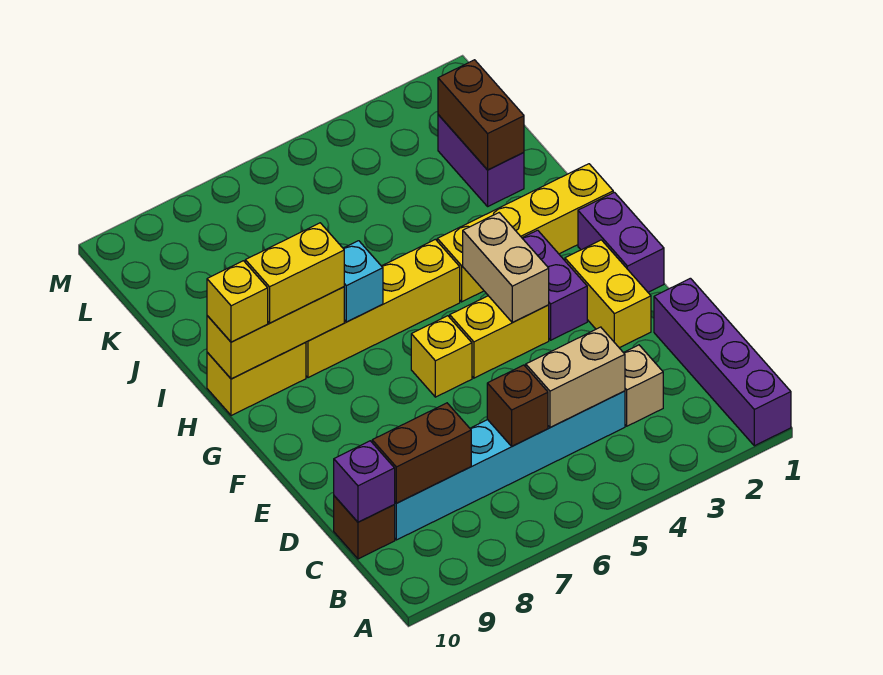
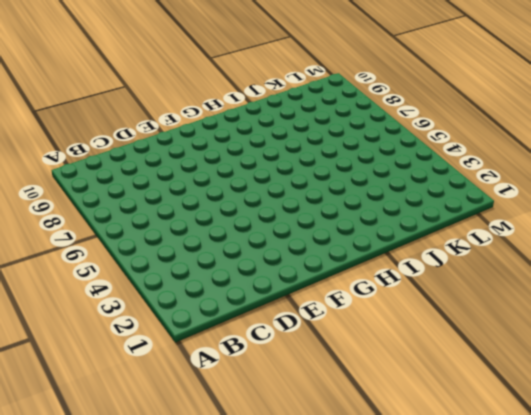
none -> purple brick A1:D1 level 1
none -> tan brick C3 level 1
none -> cyan brick C4:C9 level 1

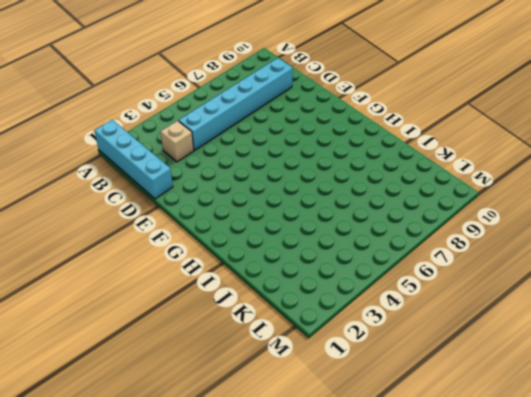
cyan brick A1:D1 level 1 -> purple brick A1:D1 level 1
none -> brown brick C10 level 1
none -> yellow brick E2:F2 level 1
none -> purple brick F1:G1 level 1

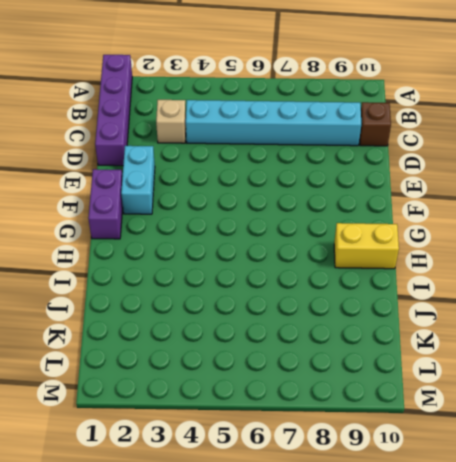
cyan brick E2:F2 level 1 -> yellow brick E2:F2 level 1
none -> purple brick F3:G3 level 1
none -> yellow brick F4:F5 level 1
none -> yellow brick F6 level 1

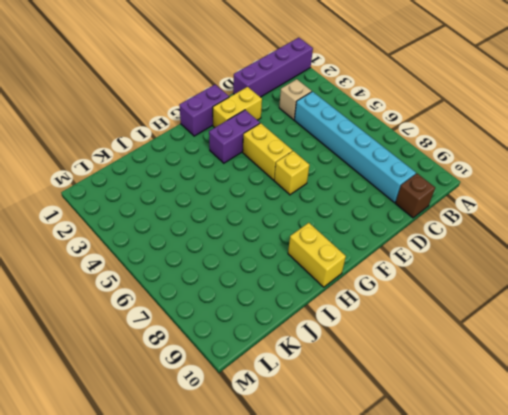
none -> yellow brick H1:H4 level 1
none -> yellow brick H5:H8 level 1
none -> purple brick J2:K2 level 1

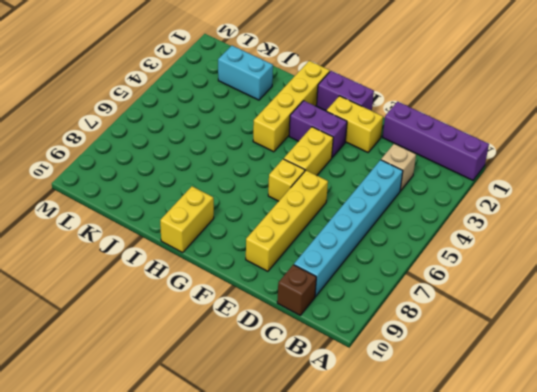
yellow brick E6:E9 level 1 -> yellow brick H5:H8 level 1
cyan brick J2:K2 level 1 -> purple brick J2:K2 level 1
none -> tan brick C4:C5 level 2
none -> brown brick C6 level 2
none -> brown brick C8:C9 level 2

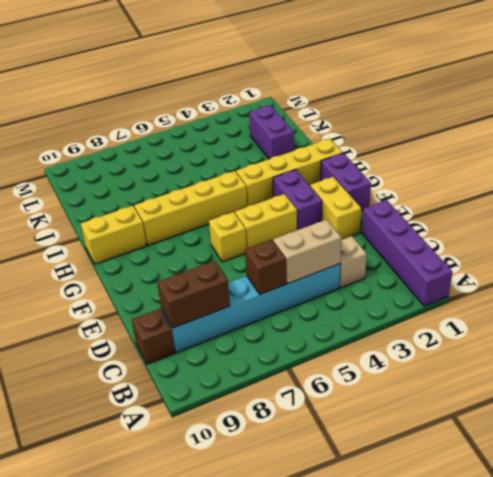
none -> purple brick C10 level 2
none -> tan brick F4:G4 level 2
none -> cyan brick H7 level 2

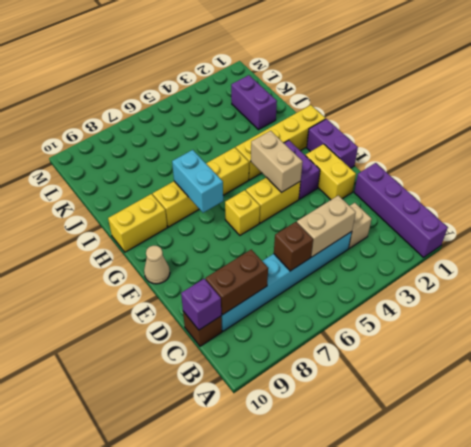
tan cone F10 level 1 -> none
cyan brick G7:H7 level 2 -> cyan brick H7 level 2
none -> yellow brick H8:H10 level 2
none -> brown brick J2:K2 level 2
none -> yellow brick H8:H9 level 3

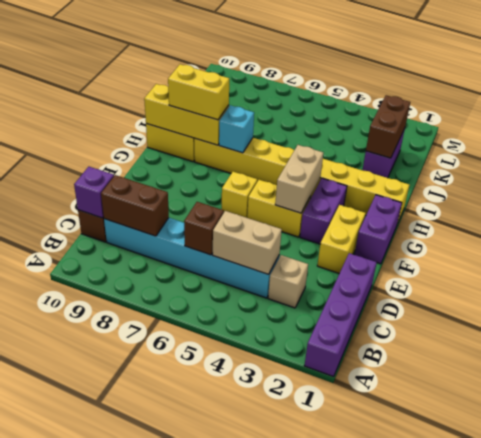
none -> yellow brick H10 level 3

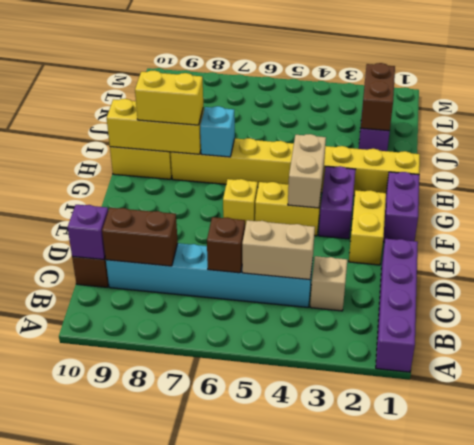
none -> yellow brick H10 level 3

